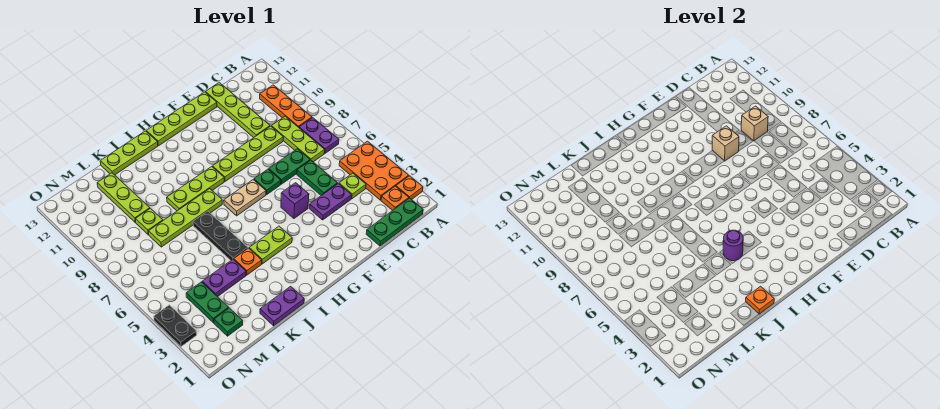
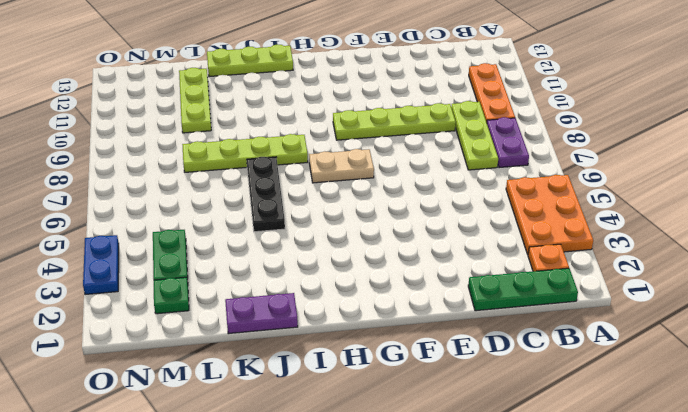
blue plate O3:O4 level 1 -> black plate O3:O4 level 1
none -> orange plate A2 level 1
none -> lime plate C4 level 1
none -> purple plate D4:E4 level 1
none -> green plate D5:D6 level 1

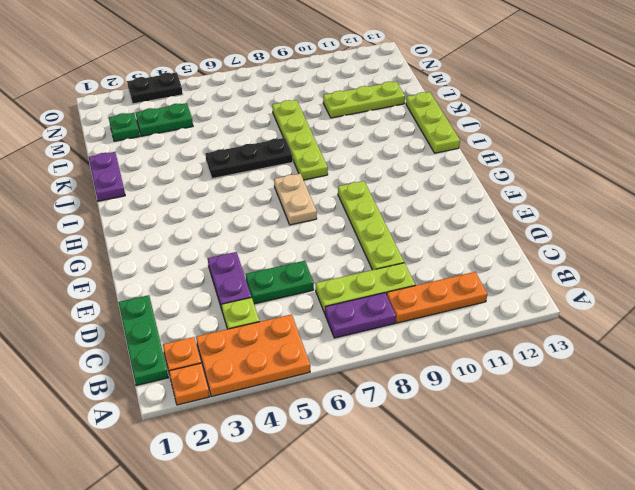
none -> green plate D7:E7 level 1
none -> lime plate D10:D13 level 1
none -> lime plate E13:H13 level 1
none -> purple brick F5 level 1

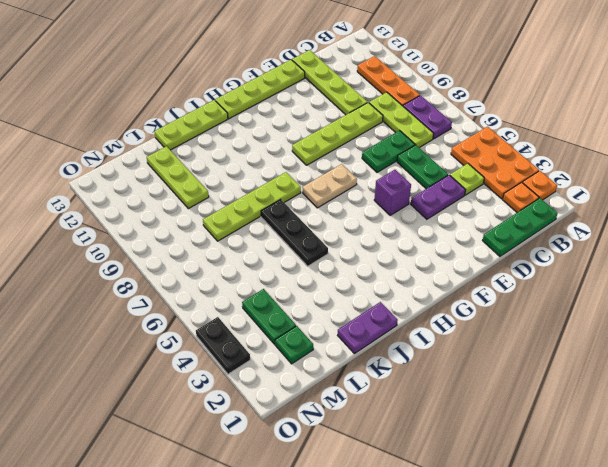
none -> green plate F7 level 1
none -> lime plate H4:I4 level 1
none -> lime plate H9:J9 level 1
none -> orange plate J4 level 1

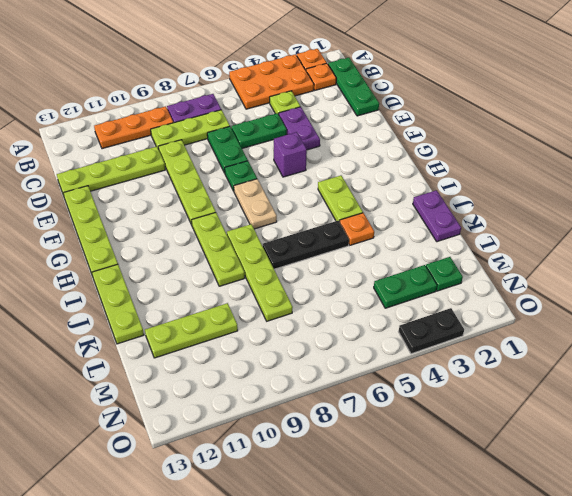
none -> purple plate K4:L4 level 1
none -> lime plate L9 level 1
none -> tan brick C9 level 2
none -> tan brick E9 level 2

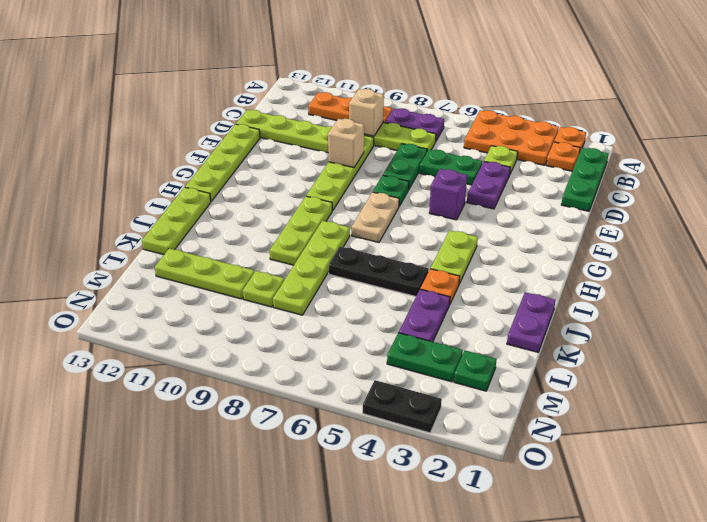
none -> purple round brick I4 level 2
none -> orange plate J1 level 2

